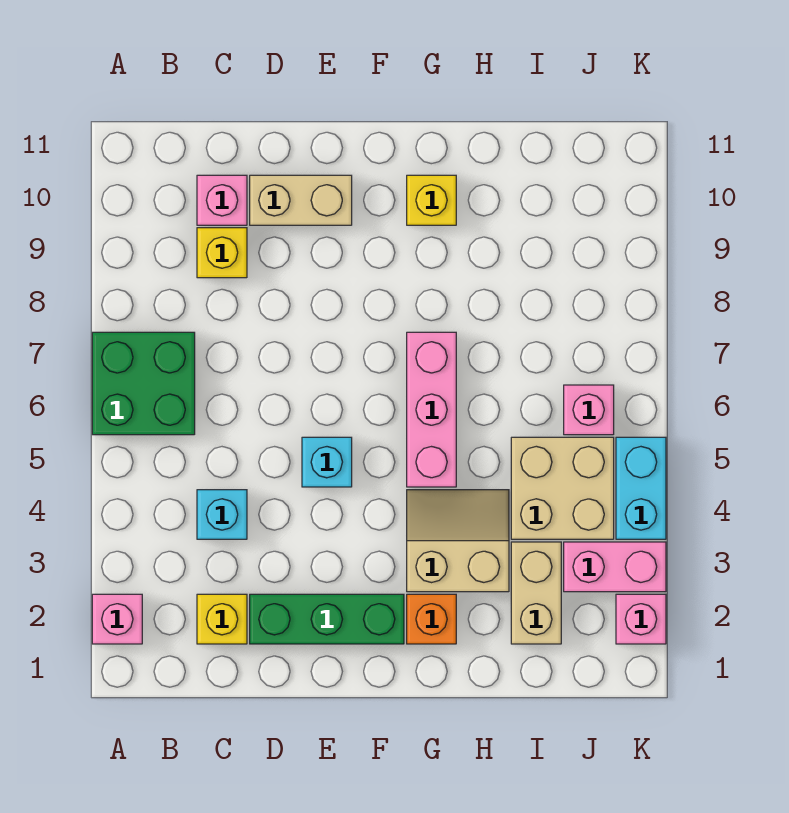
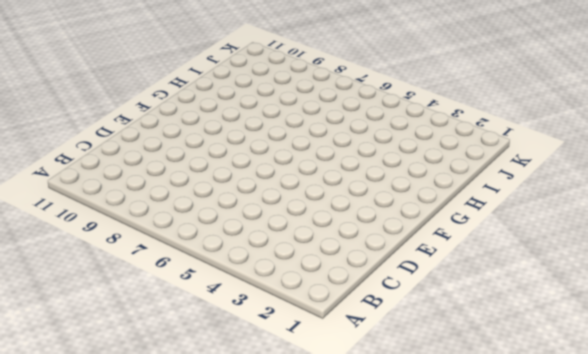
none -> pink brick A2 level 1
none -> green brick A6:B7 level 1
none -> yellow brick C2 level 1

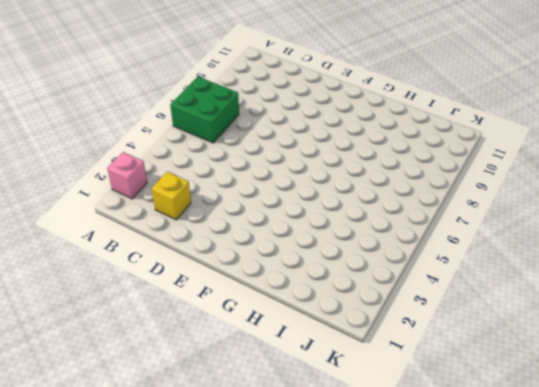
none -> cyan brick C4 level 1
none -> yellow brick C9 level 1
none -> pink brick C10 level 1

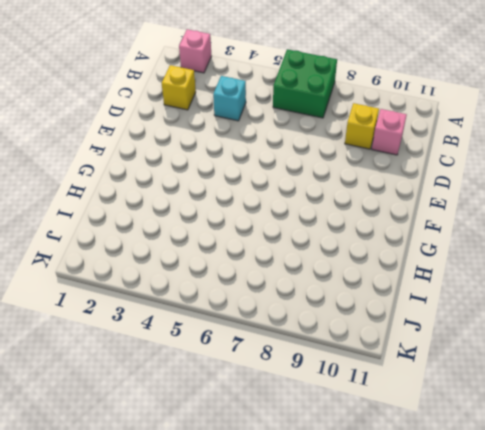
none -> green brick D2:F2 level 1
none -> tan brick D10:E10 level 1
none -> cyan brick E5 level 1

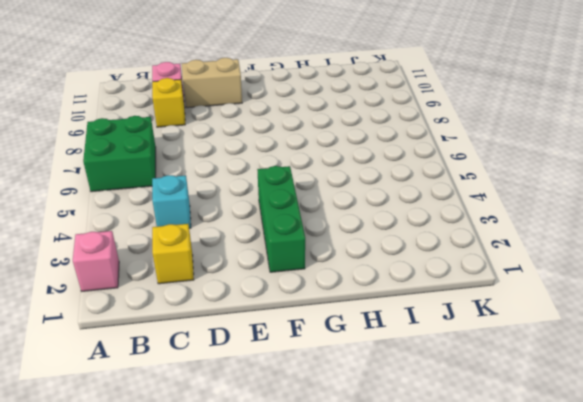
green brick F2:F4 level 1 -> green brick D2:F2 level 1
none -> cyan brick E5 level 1
none -> orange brick G2 level 1
none -> tan slope G3:H4 level 1 top 3

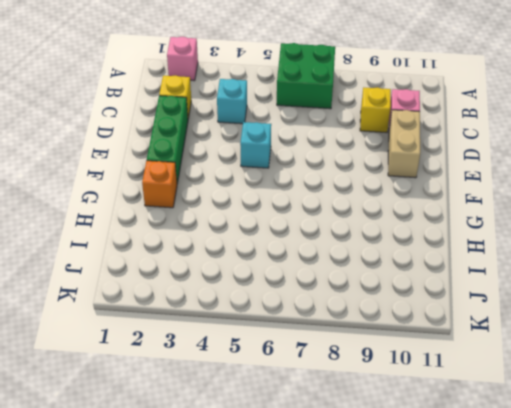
none -> tan slope G3:H4 level 1 top 3
none -> pink brick G5:G7 level 1
none -> yellow brick G10 level 1

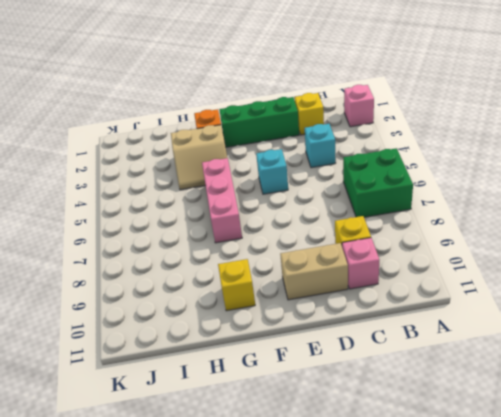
none -> tan brick I2:I3 level 1
none -> tan brick I4:J5 level 1
none -> pink brick J3:K3 level 1

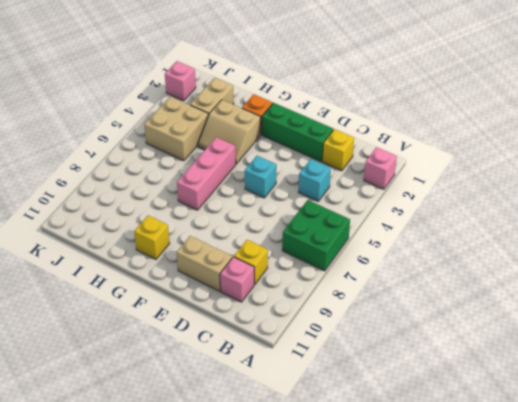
none -> pink brick J3:K3 level 1
none -> pink brick J6 level 1
none -> cyan brick K4:K5 level 1

